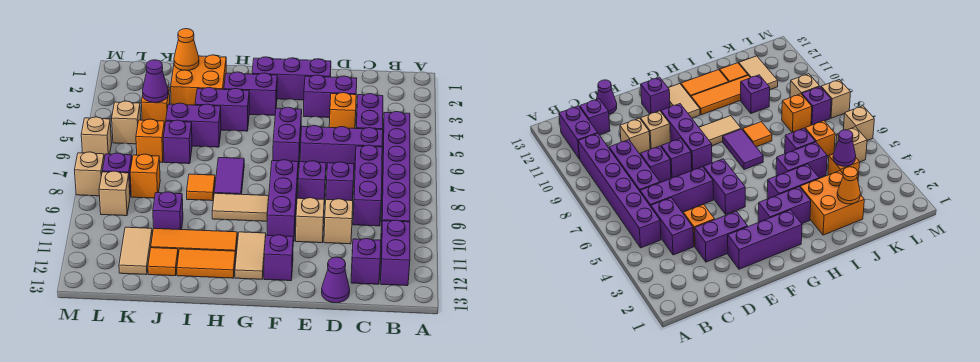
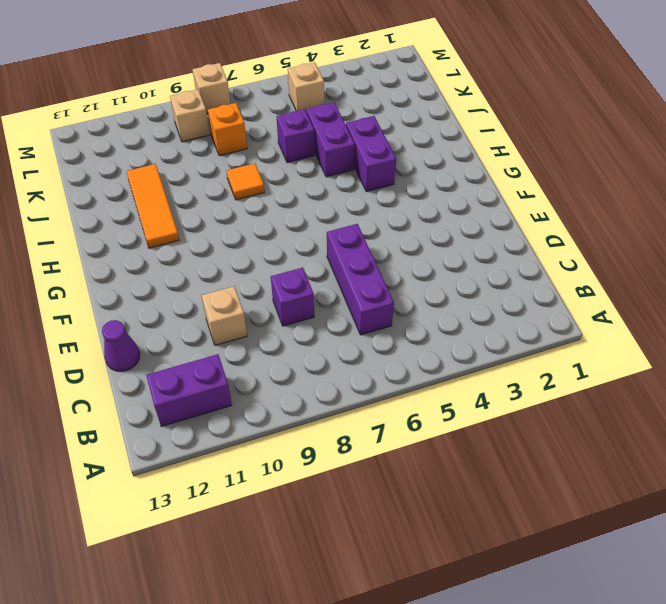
none -> purple brick B5:B10 level 1
none -> purple brick C4:C5 level 1
none -> purple brick C7:C9 level 1
none -> purple brick C12 level 1

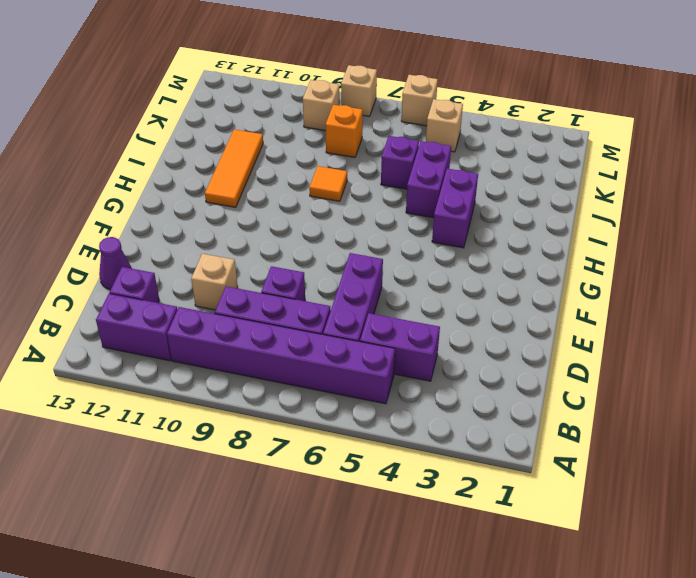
none -> purple brick D3:E3 level 1
none -> orange brick D4 level 1
none -> purple brick E2:G2 level 1
none -> purple brick E8 level 1

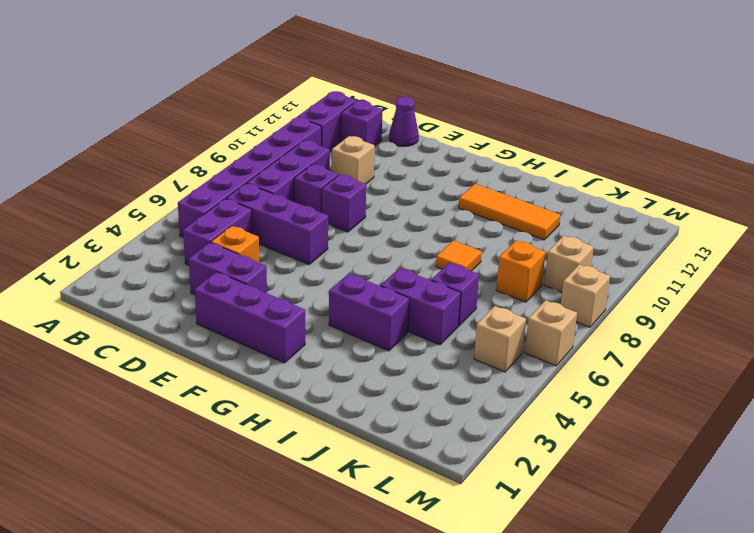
none -> tan brick E10 level 1
none -> purple brick F5:F6 level 1
none -> purple brick F8:F10 level 1
none -> purple brick F12 level 1

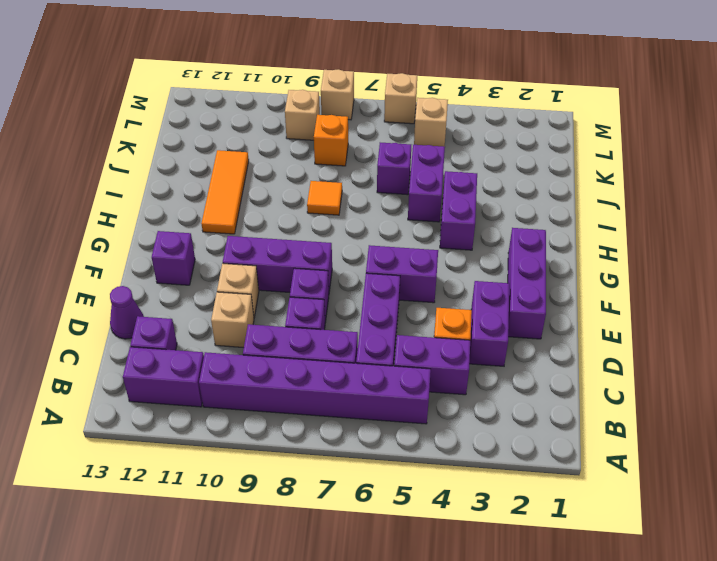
none -> purple brick G3:H3 level 1
none -> tan tile G9:H9 level 1
none -> tan tile G11:G12 level 1
none -> purple tile H7:H8 level 1

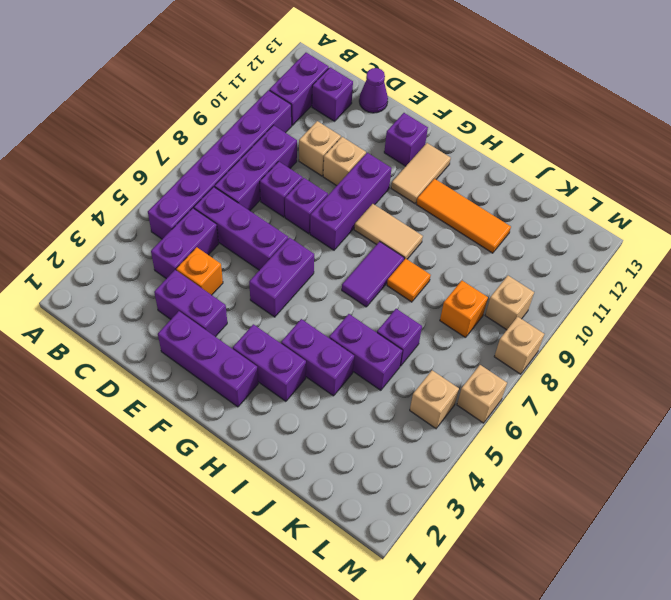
none -> orange tile H12:I12 level 1
none -> orange brick I2:J3 level 1
none -> purple brick J10 level 1
none -> orange tile J12 level 1

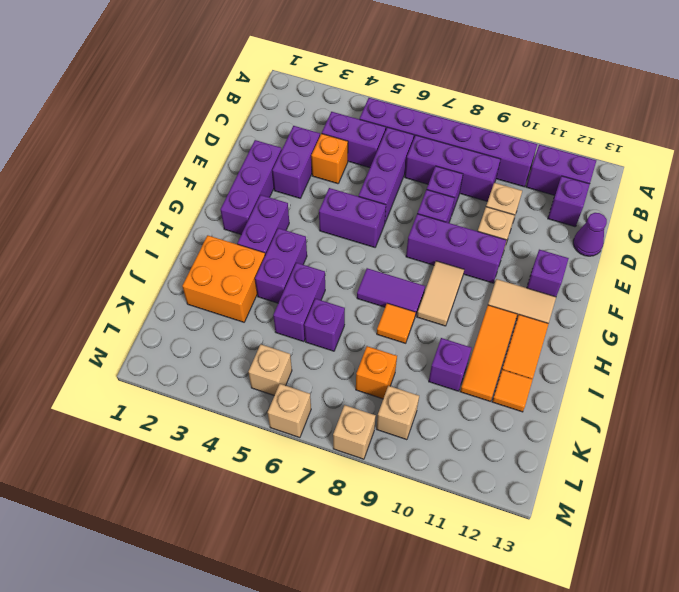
none -> orange brick K4 level 1
none -> orange brick K6 level 1
none -> tan tile K11:K12 level 1
none -> purple brick L8 level 1

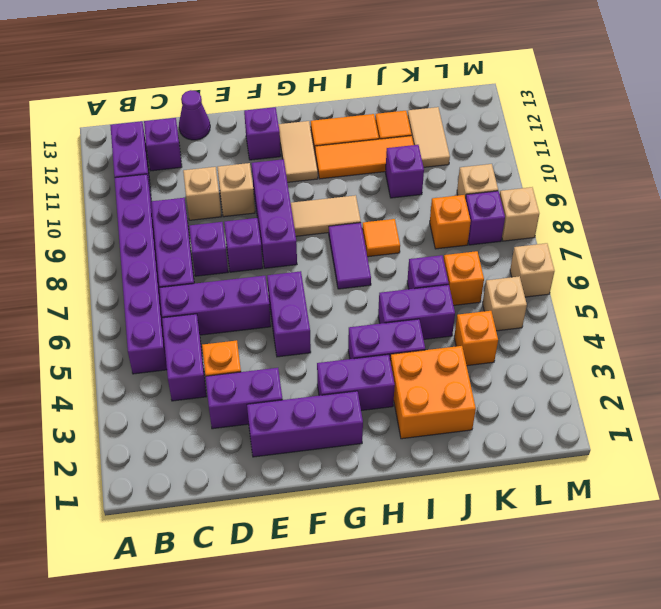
none -> orange cone J2 level 2
none -> purple cone K4 level 2

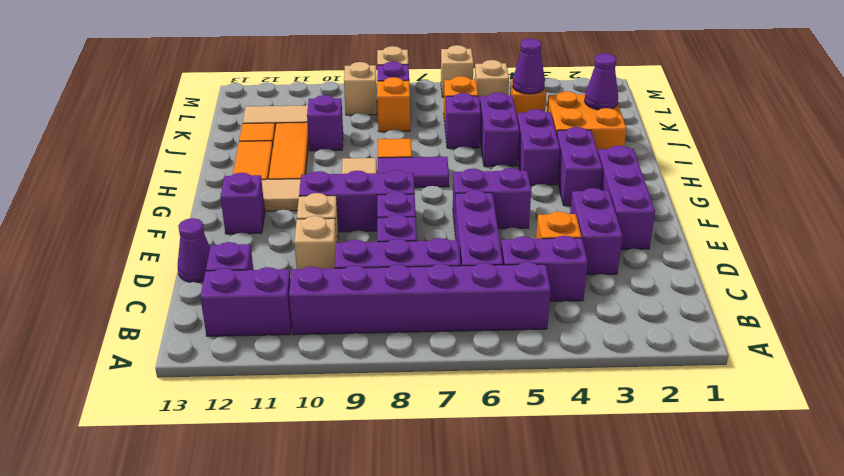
purple cone J2 level 2 -> orange cone J2 level 2

